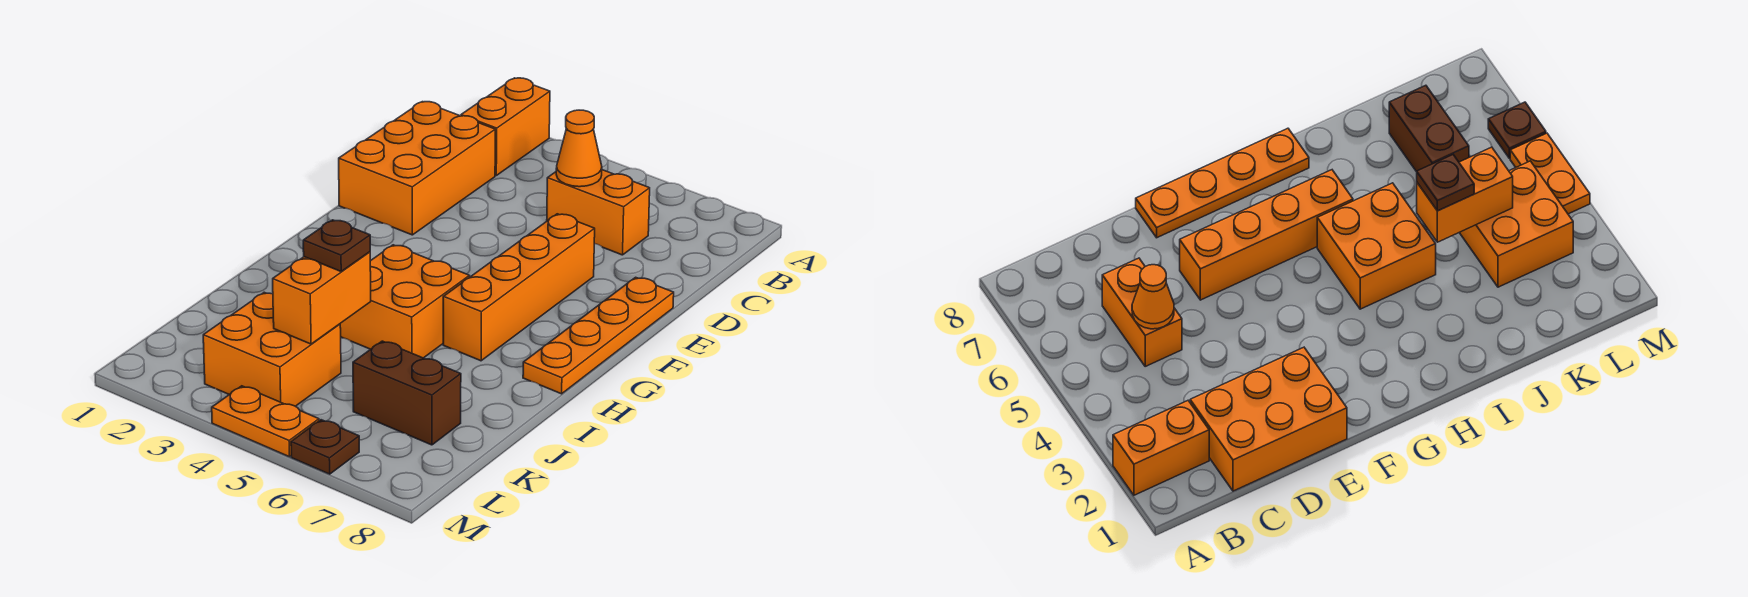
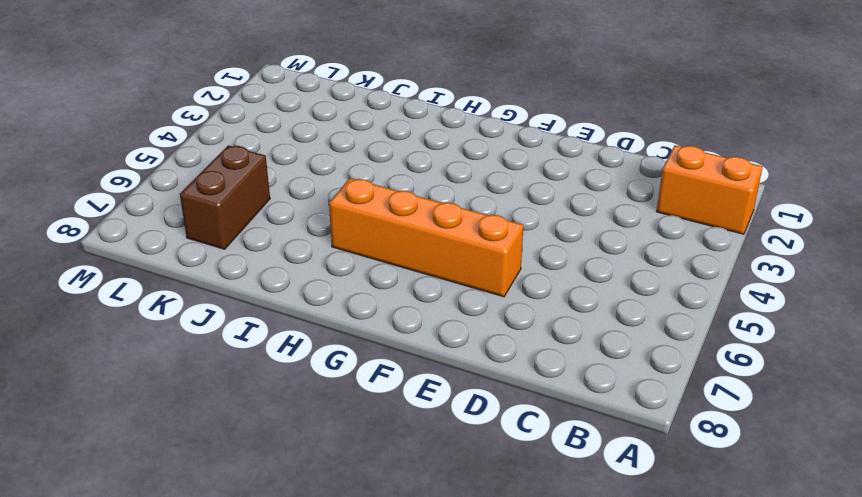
none -> orange brick C1:E2 level 1
none -> orange brick C5:C6 level 1
none -> orange plate E8:H8 level 1

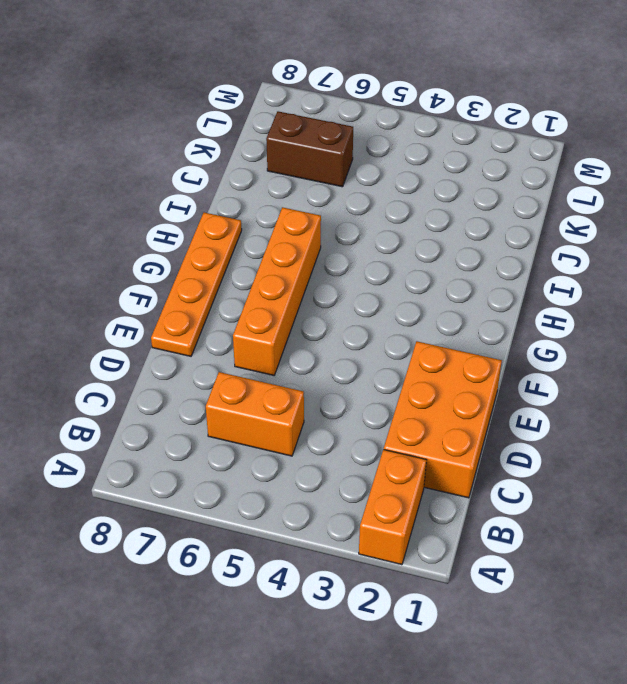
none -> orange brick H4:I5 level 1
none -> orange brick K3:L4 level 1
none -> orange plate M4:M5 level 1

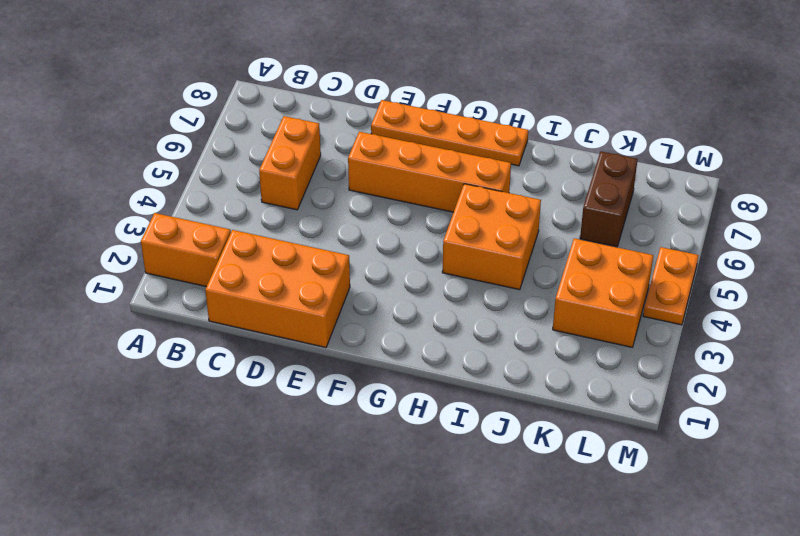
none -> brown plate M6 level 1
none -> orange cone C5 level 2
none -> orange brick J4:K4 level 2

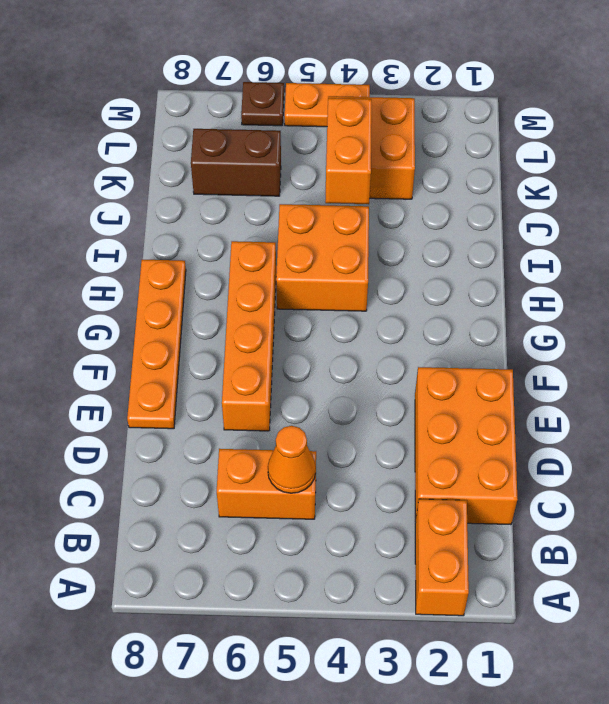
none -> brown plate J4 level 3

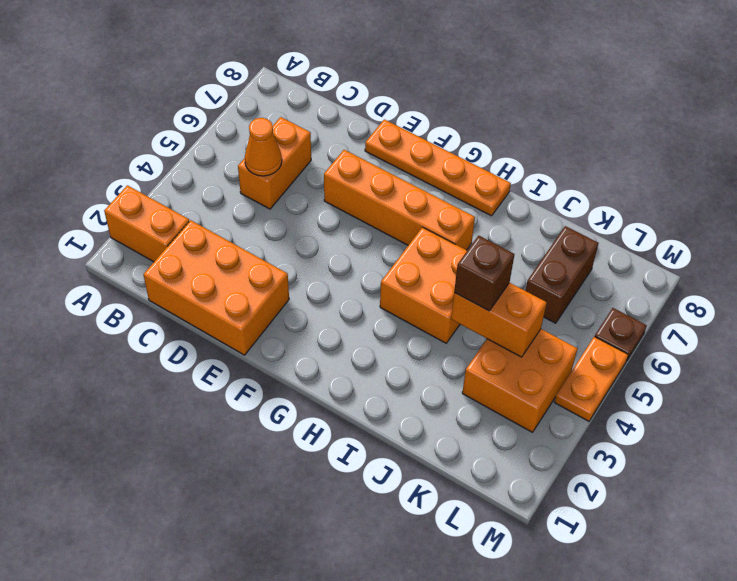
brown brick J4 level 3 -> brown plate J4 level 3

